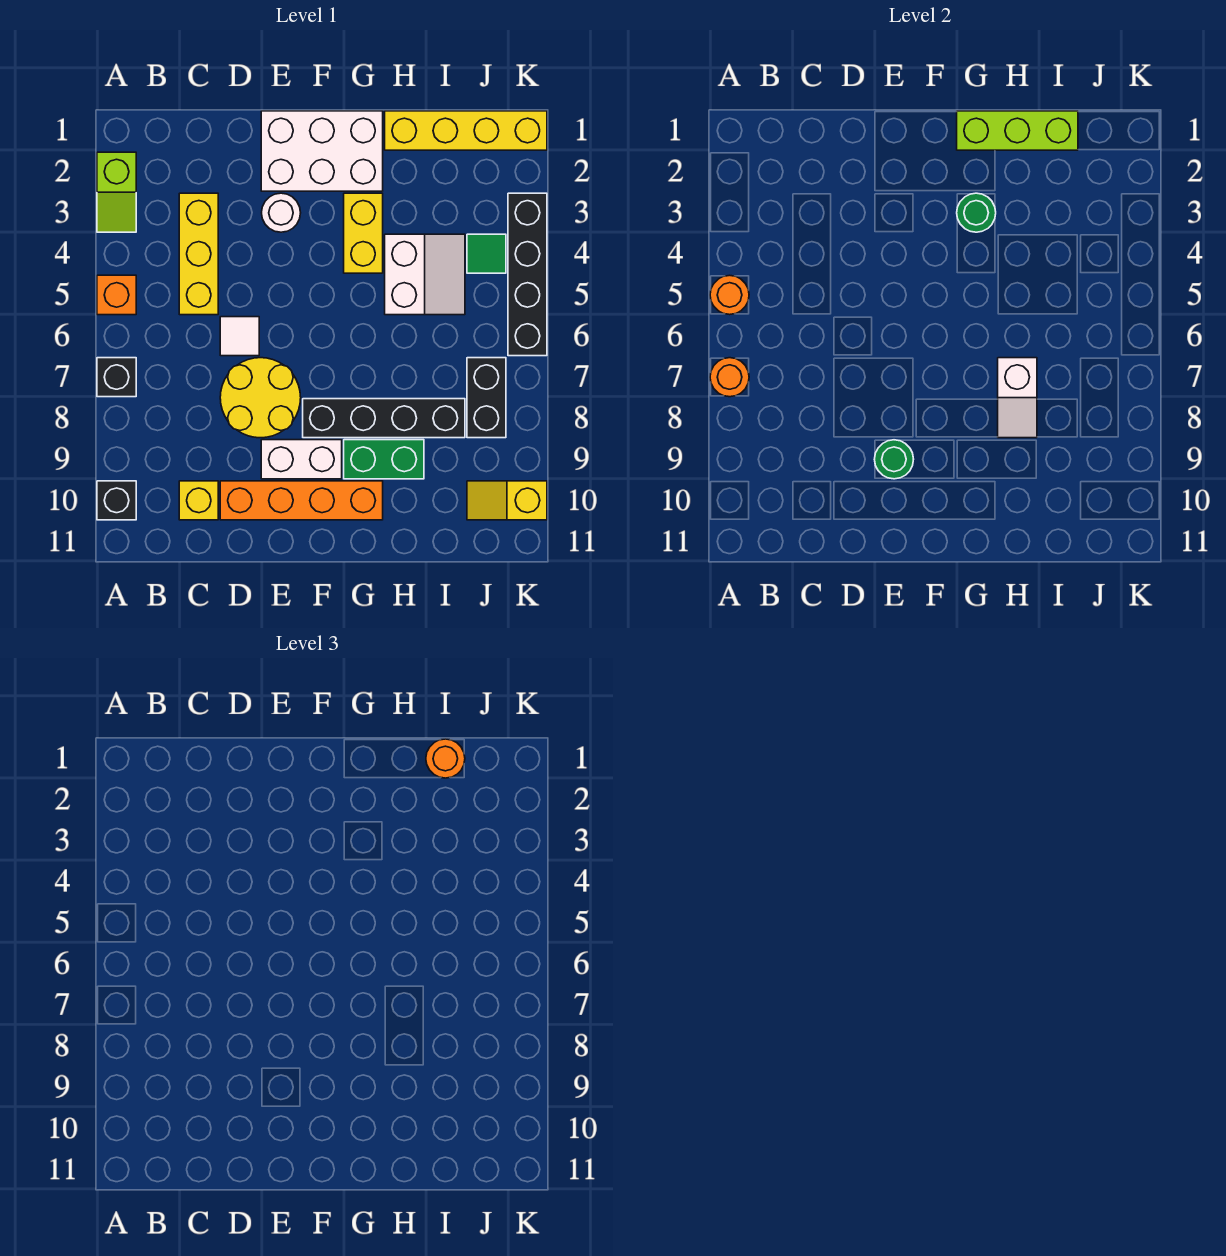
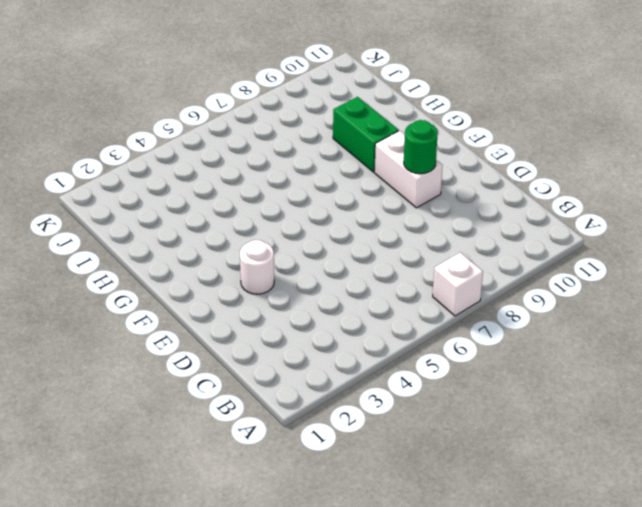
white brick A7 level 1 -> black brick A7 level 1
none -> lime slope A2:A3 level 1 top 2
none -> orange brick A5 level 1
none -> black brick A10 level 1

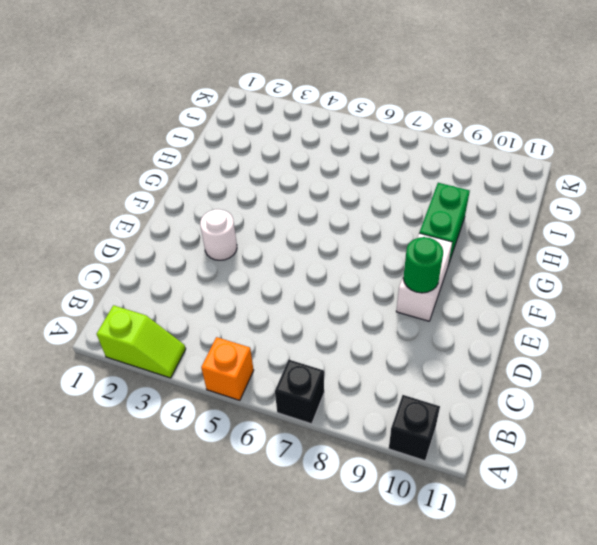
none -> yellow brick C3:C5 level 1
none -> yellow brick C10 level 1
none -> white tile D6 level 1

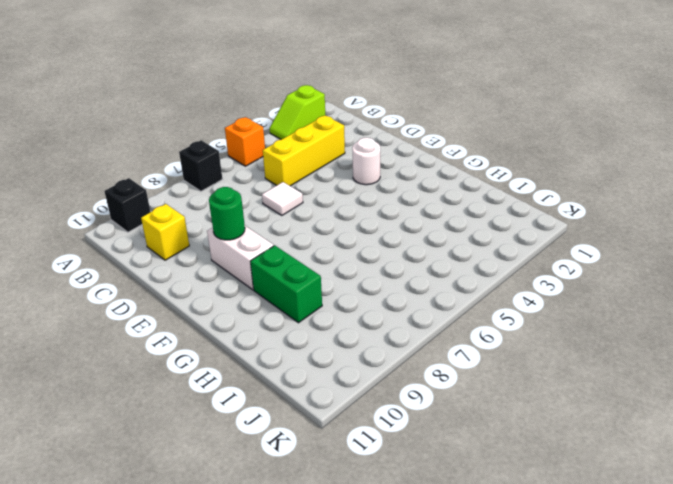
none -> yellow round brick D7:E8 level 1
none -> orange brick D10:G10 level 1
none -> white brick E1:G2 level 1

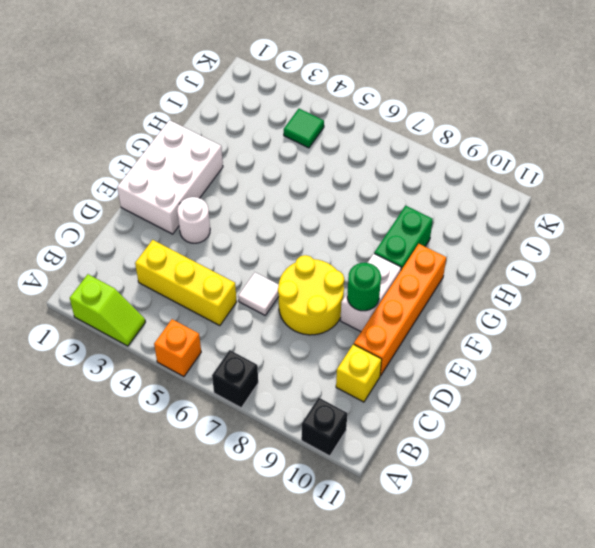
none -> black brick F8:I8 level 1
none -> yellow brick G3:G4 level 1
none -> yellow brick H1:K1 level 1

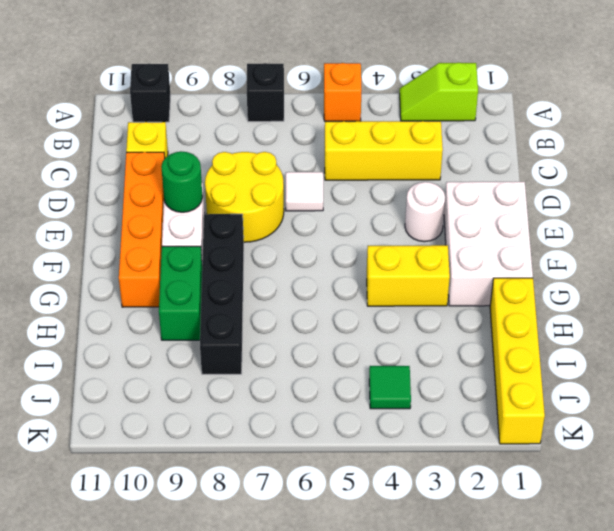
none -> white slope H4:I5 level 1 top H
none -> black brick J7:J8 level 1
none -> yellow slope J10:K10 level 1 top K

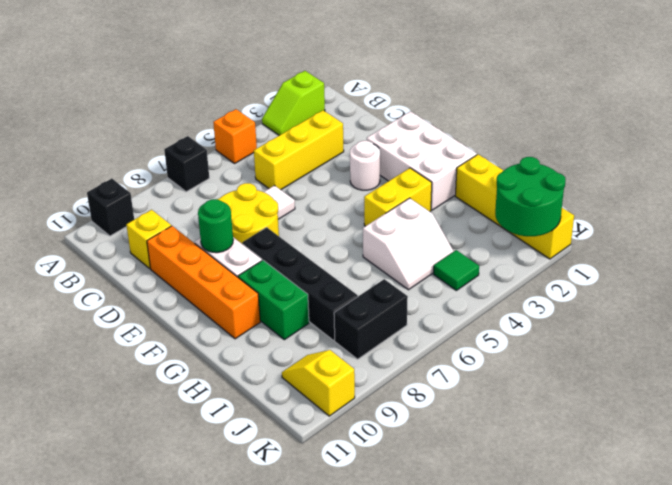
green round brick J1:K2 level 2 -> none
none -> black brick K3:K6 level 1
none -> orange round brick A5 level 2
none -> orange round brick A7 level 2

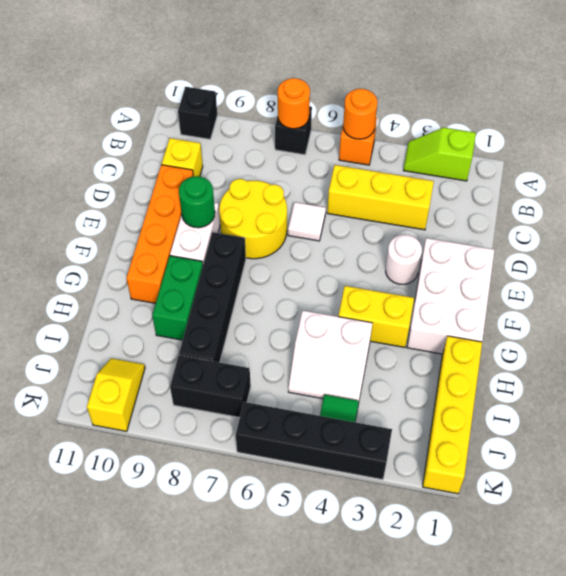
none -> lime brick G1:I1 level 2
none -> green round brick G3 level 2
none -> white slope H7:H8 level 2 top 7

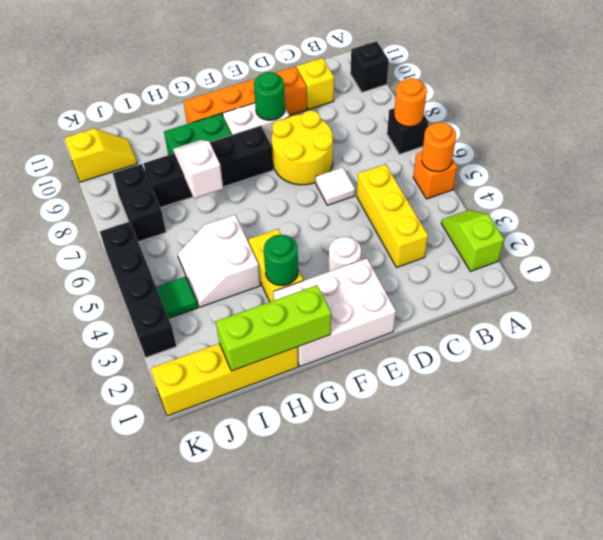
none -> orange round brick I1 level 3

